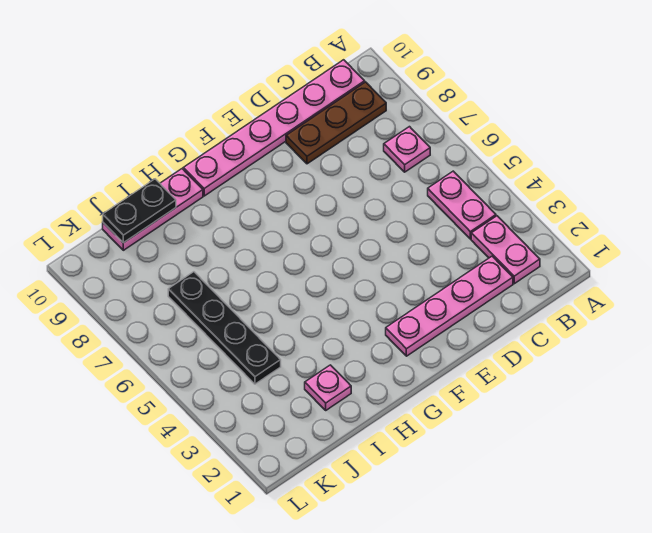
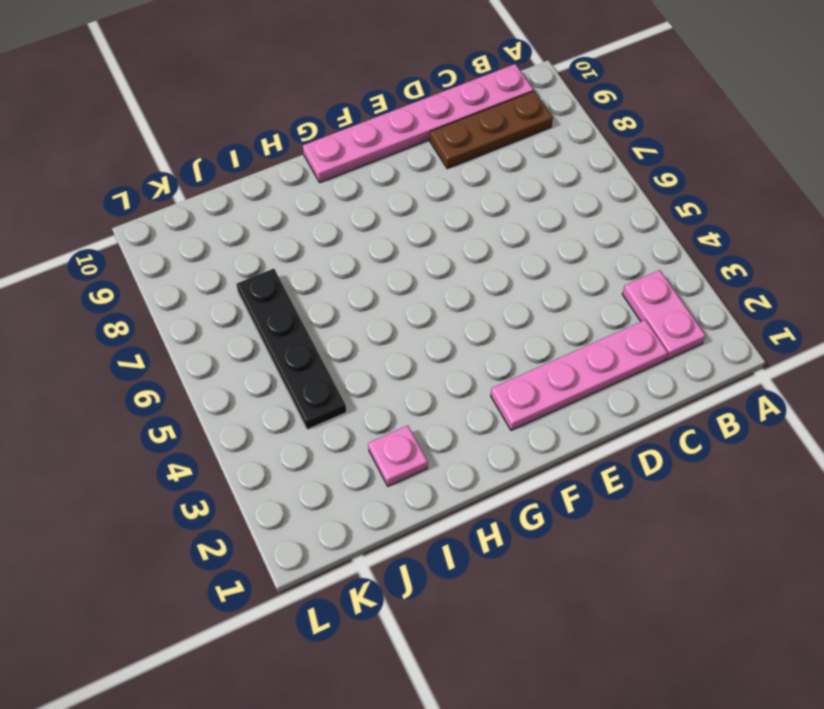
none -> pink plate B4:B5 level 1
none -> pink plate B7 level 1

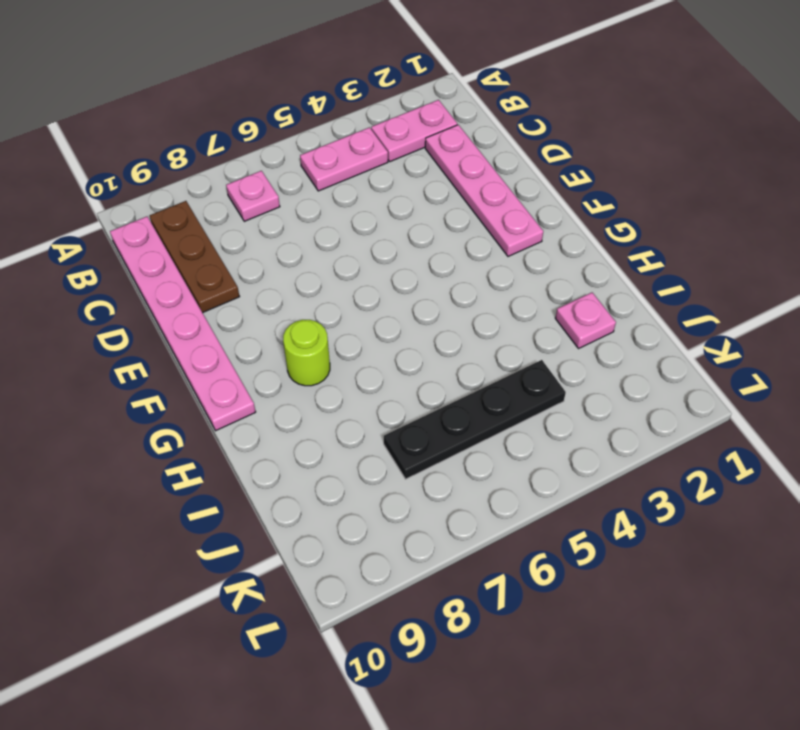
lime round brick G8 level 1 -> none
none -> pink plate H10:J10 level 1
none -> black plate I10:J10 level 2

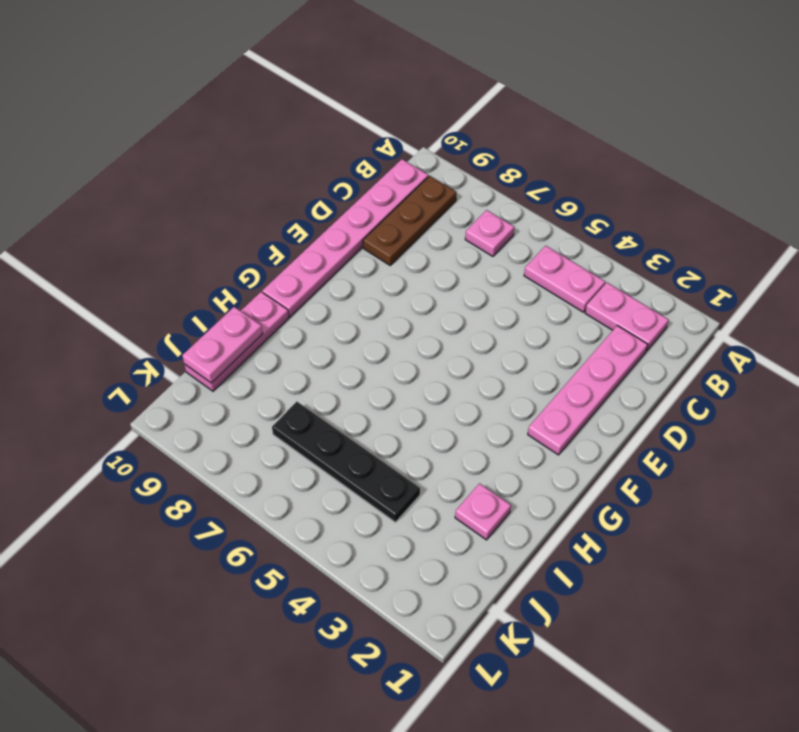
pink plate I10:J10 level 2 -> black plate I10:J10 level 2

